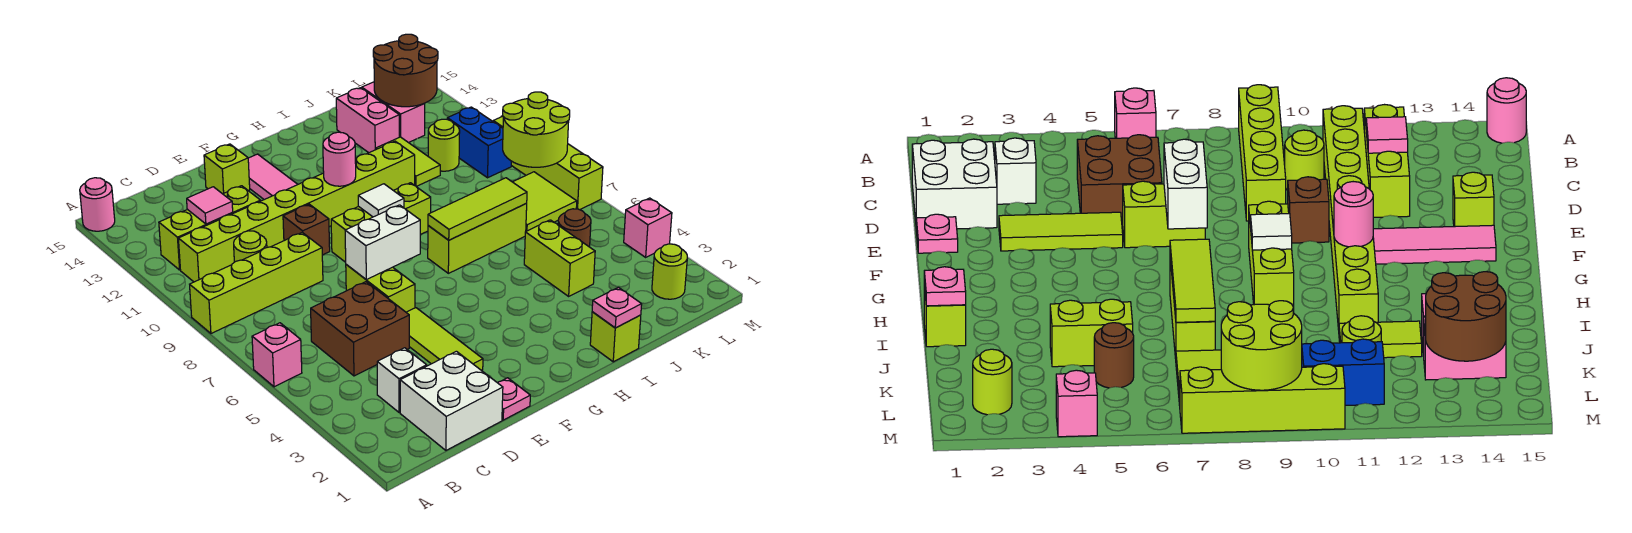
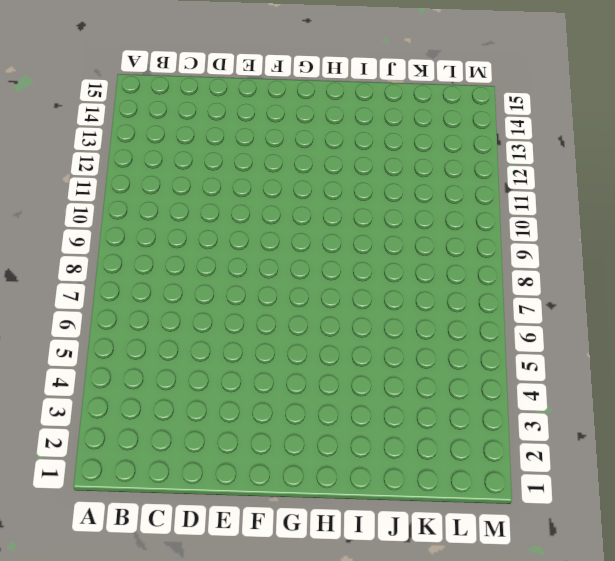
none -> pink brick A6 level 1
none -> lime brick A9:D9 level 1
none -> pink round brick A15 level 1
none -> lime brick B11:I11 level 1

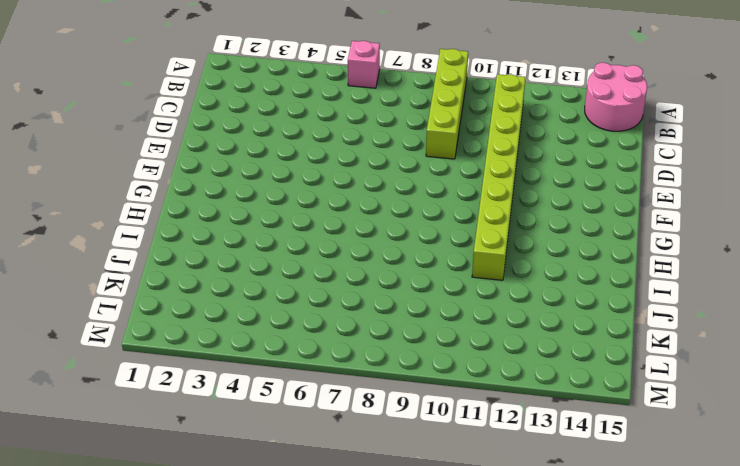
pink round brick A14:B15 level 1 -> pink round brick A15 level 1
none -> lime brick B12:D12 level 1
none -> white brick C1:D2 level 1
none -> white brick C3 level 1
none -> brown brick C5:D6 level 1

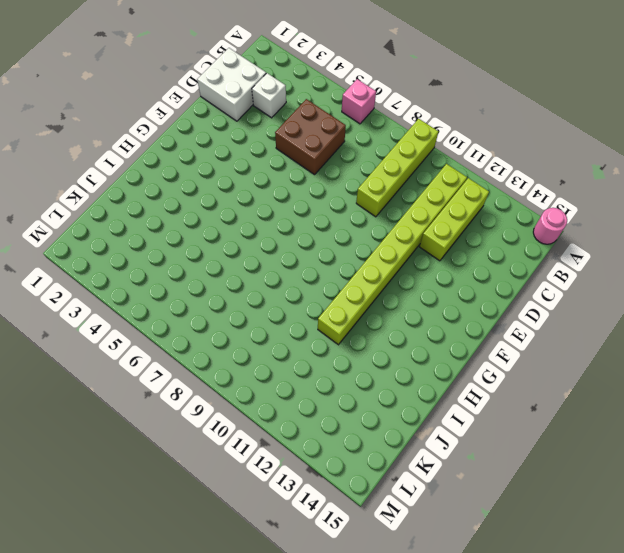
none -> lime round brick C10 level 1
none -> pink plate E1 level 1
none -> lime tile E3:E5 level 1
none -> lime brick E6:E7 level 1

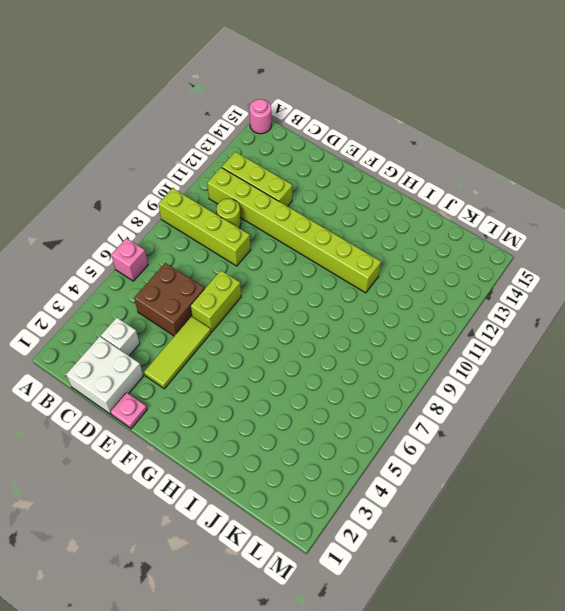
none -> brown brick E10 level 1
none -> lime brick E14 level 1
none -> lime brick F9:H9 level 1
none -> pink tile F12:F14 level 1

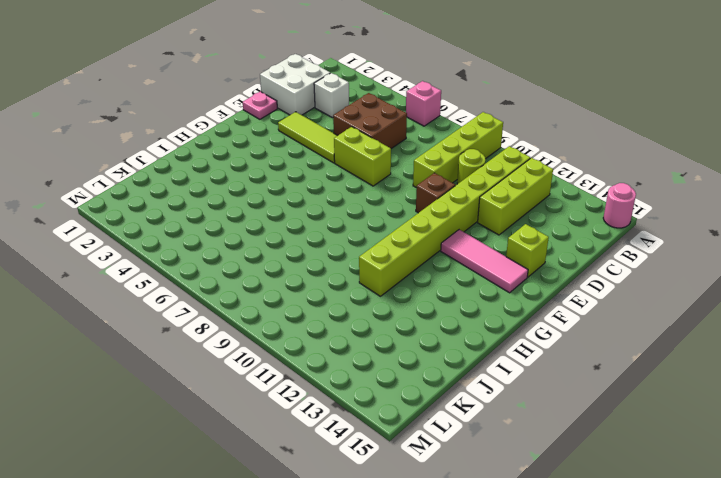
none -> lime brick F9:H9 level 1
none -> lime brick H7:J7 level 1
none -> lime brick I1 level 1
none -> lime brick J4:J5 level 1

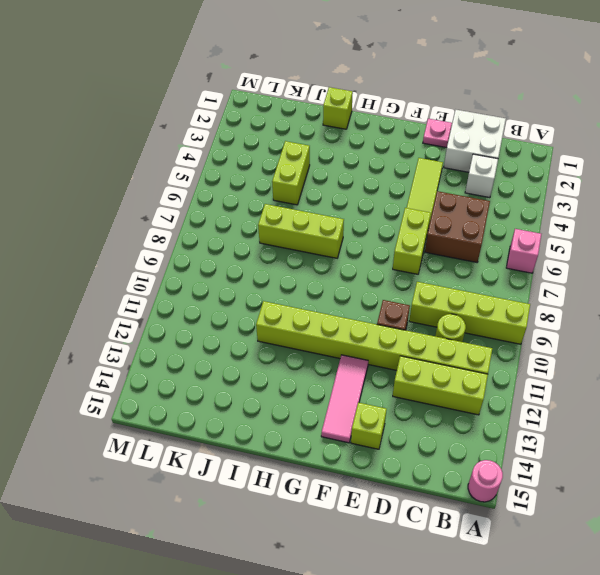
none -> lime brick F9:H9 level 1
none -> lime tile J11:J12 level 1
none -> pink brick J13:J14 level 1
none -> brown round brick K5 level 1

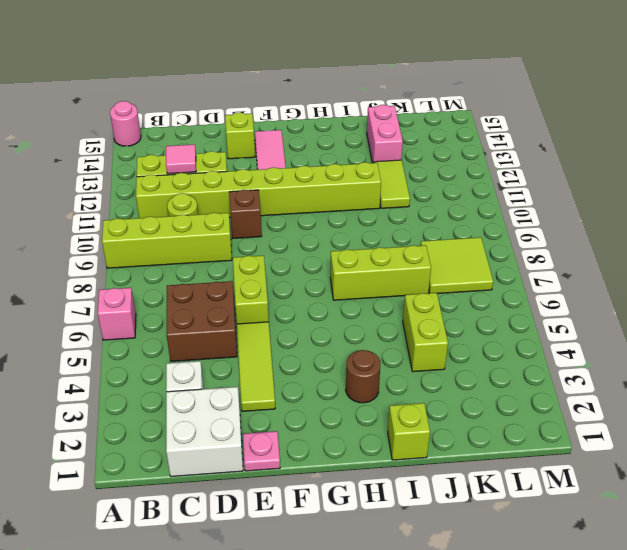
brown round brick H3 level 1 -> brown round brick K5 level 1
none -> lime brick F9:H9 level 1
none -> lime round brick K11 level 1
none -> pink brick K13:K14 level 1
none -> lime round brick L2 level 1

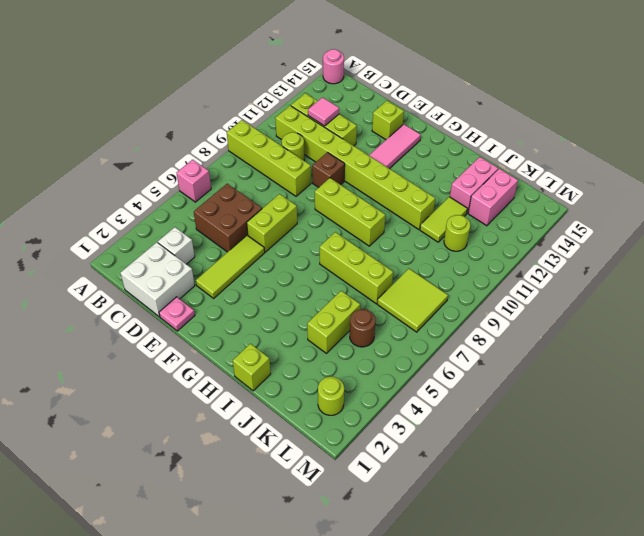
none -> blue brick L10:L11 level 1
none -> pink brick M4 level 1
none -> lime brick M7:M10 level 1
none -> white brick E7:F7 level 2

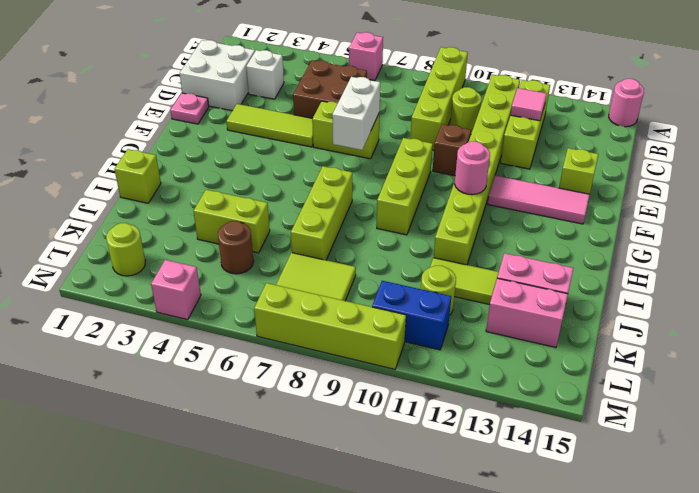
none -> white tile G9 level 2
none -> lime tile H7:J7 level 2
none -> pink plate I1 level 2
none -> brown round brick K13:L14 level 2

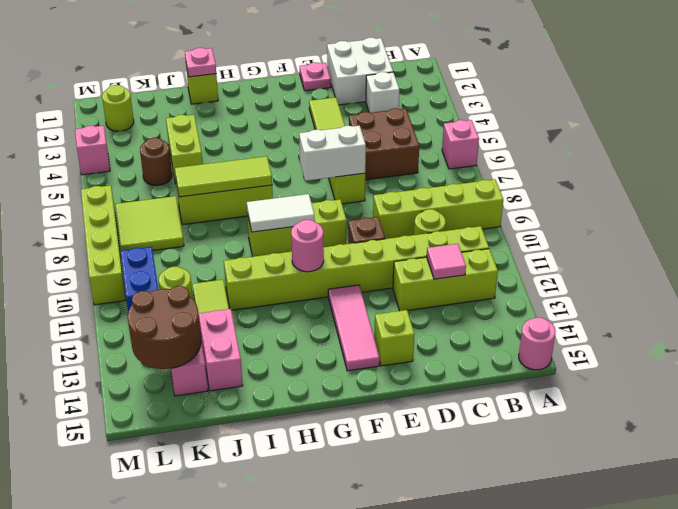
white tile G9:H9 level 2 -> white tile G9 level 2
none -> lime round brick L8:M9 level 2

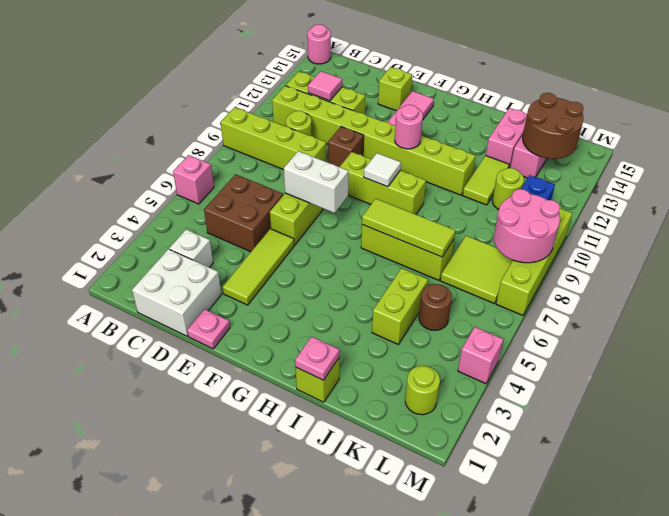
pink round brick L8:M9 level 2 -> lime round brick L8:M9 level 2

